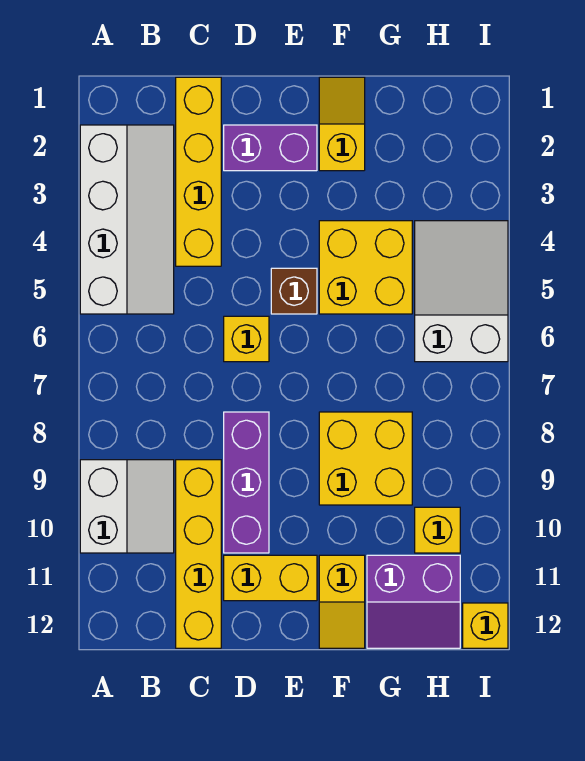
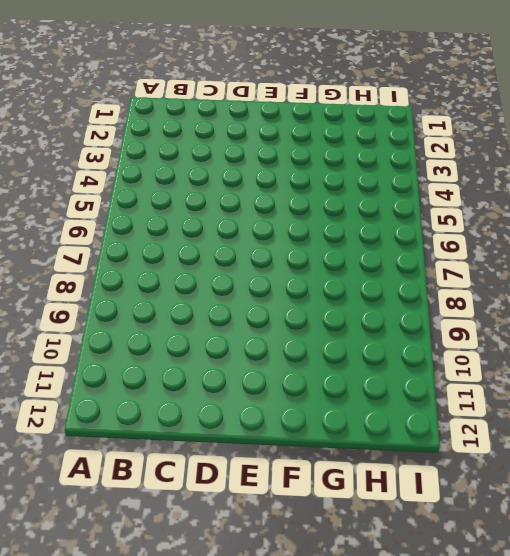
none -> white slope A2:B5 level 1 top A
none -> white slope A9:B10 level 1 top A
none -> yellow brick C1:C4 level 1

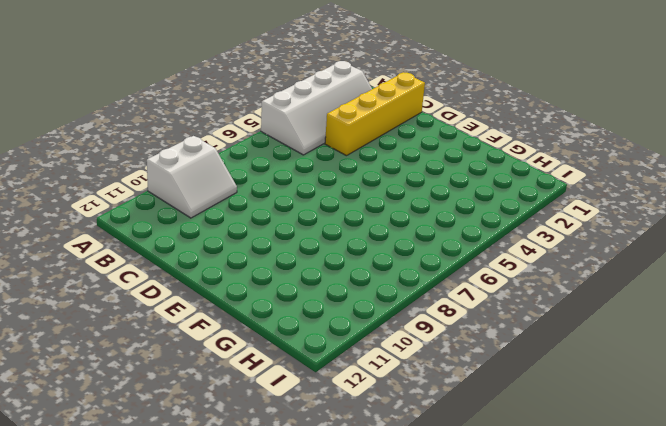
none -> yellow brick C9:C12 level 1
none -> purple brick D2:E2 level 1
none -> yellow brick D6 level 1

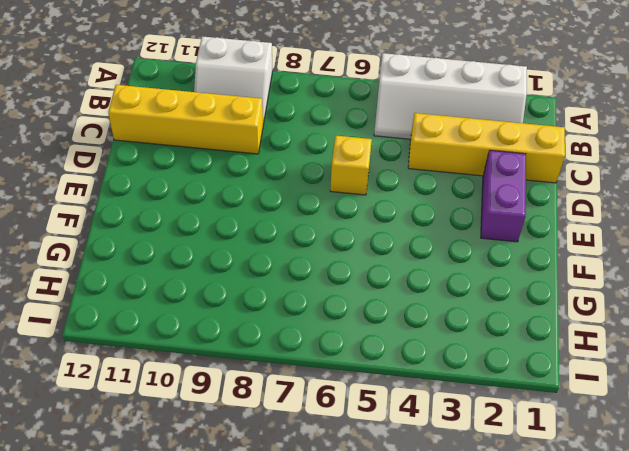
none -> purple brick D8:D10 level 1
none -> yellow brick D11:E11 level 1
none -> brown brick E5 level 1

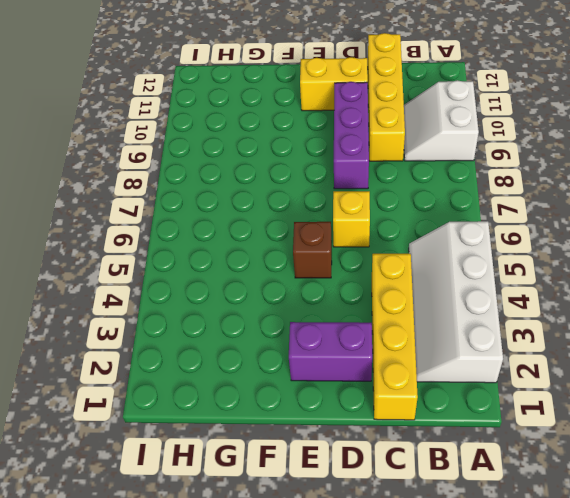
none -> yellow slope F1:F2 level 1 top 2
none -> yellow brick F4:G5 level 1
none -> yellow brick F8:G9 level 1

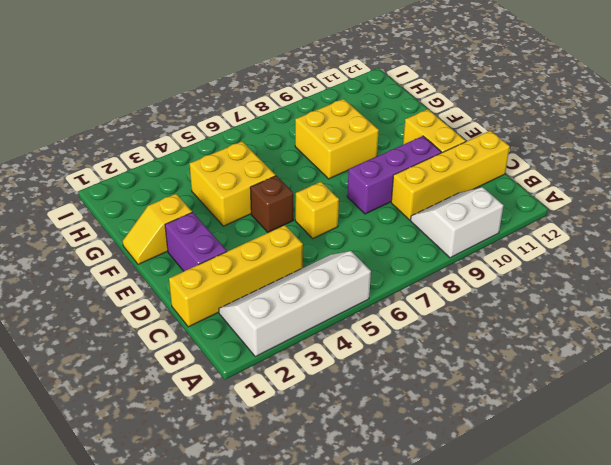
none -> yellow slope F11:F12 level 1 top 11
none -> purple slope G11:H12 level 1 top 11
none -> white slope H4:I6 level 1 top 6

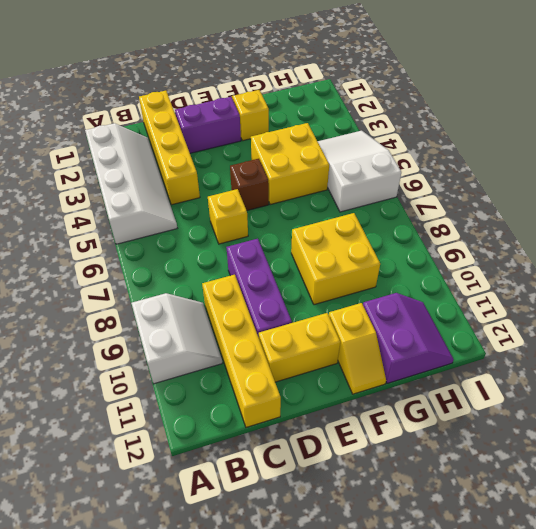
purple slope G11:H12 level 1 top G -> purple slope G11:H12 level 1 top 11
none -> yellow brick H10 level 1
none -> yellow brick I12 level 1

